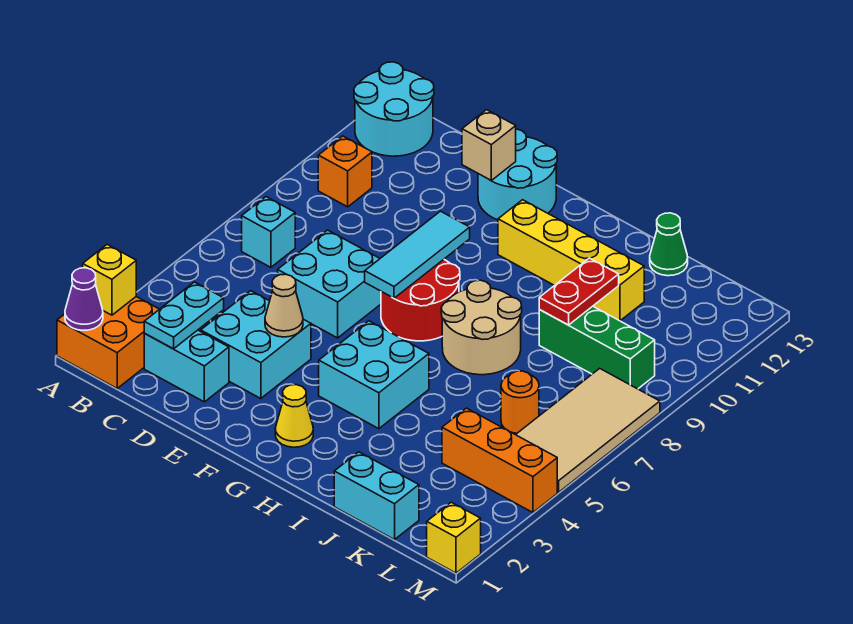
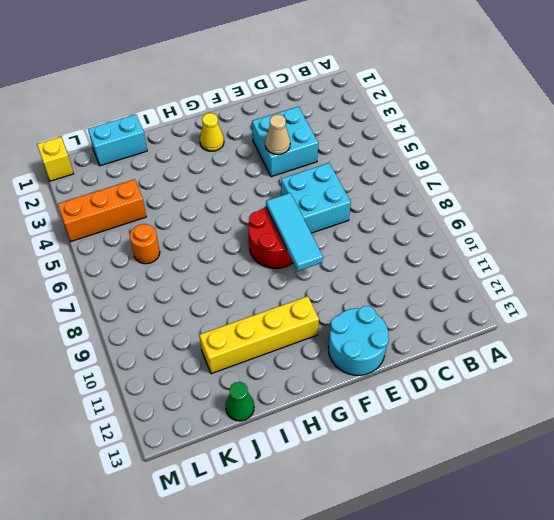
none -> orange brick A1:B2 level 1
none -> cyan round brick A12:B13 level 1
none -> cyan brick B7 level 1

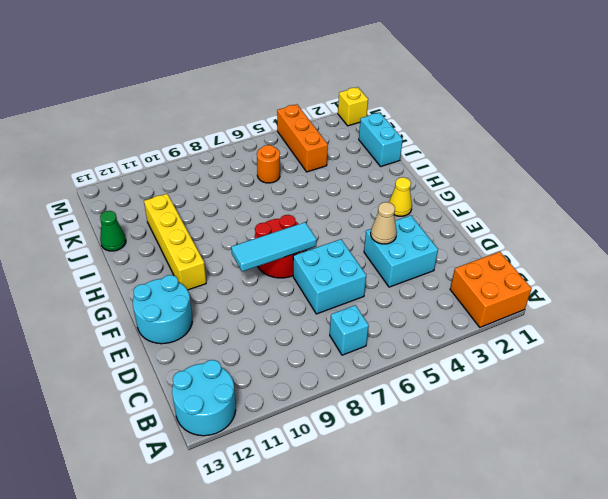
none -> orange brick B10 level 1
none -> cyan brick C2:D2 level 1
none -> cyan brick G4:H5 level 1

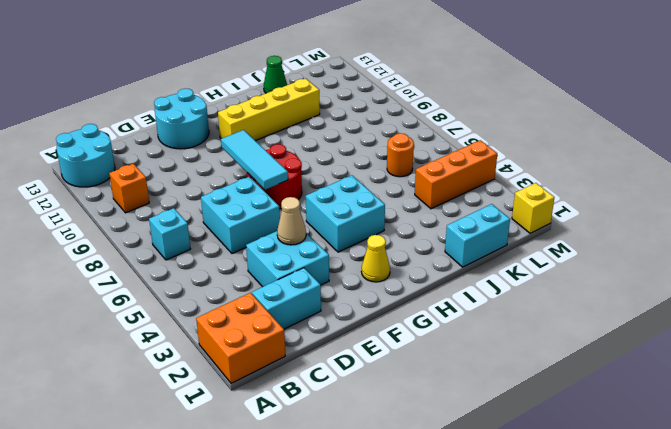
none -> tan round brick H7:I8 level 1
none -> green brick J9:L9 level 1
none -> tan tile L5:M8 level 1

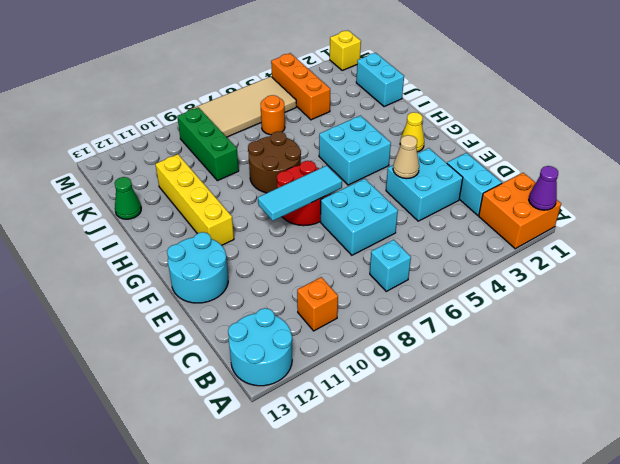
brown round brick H7:I8 level 1 -> tan round brick H7:I8 level 1
none -> yellow brick A2 level 2
none -> cyan plate C2:C3 level 2
none -> tan brick E12 level 2

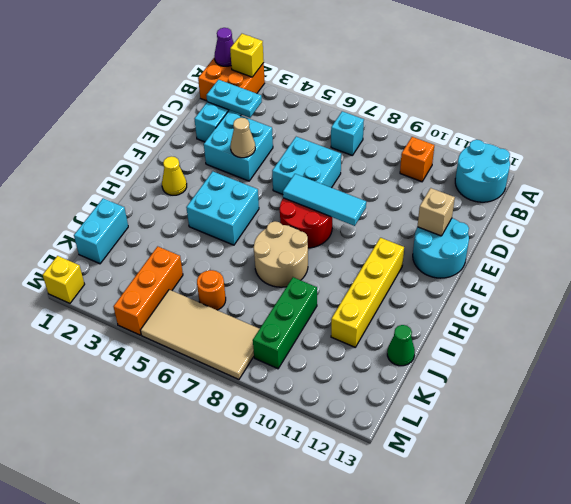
none -> red plate J9:J10 level 2

